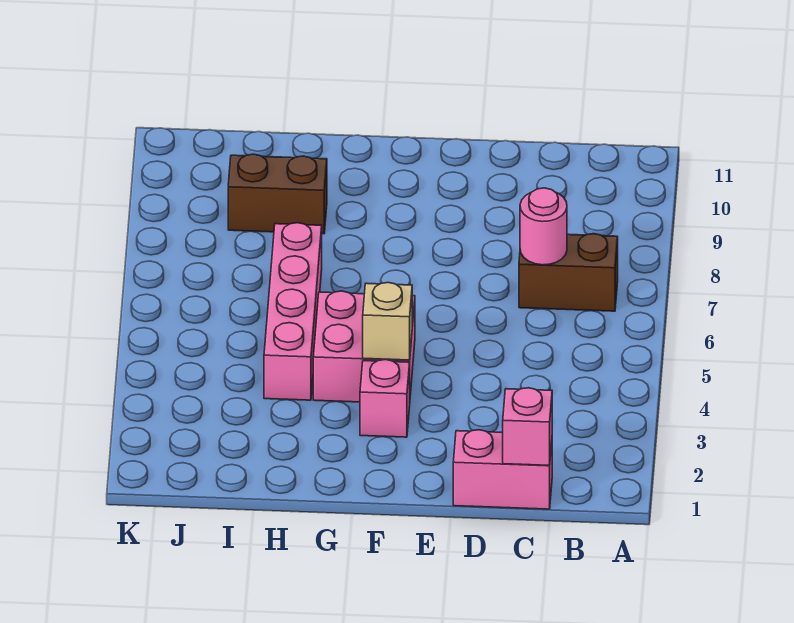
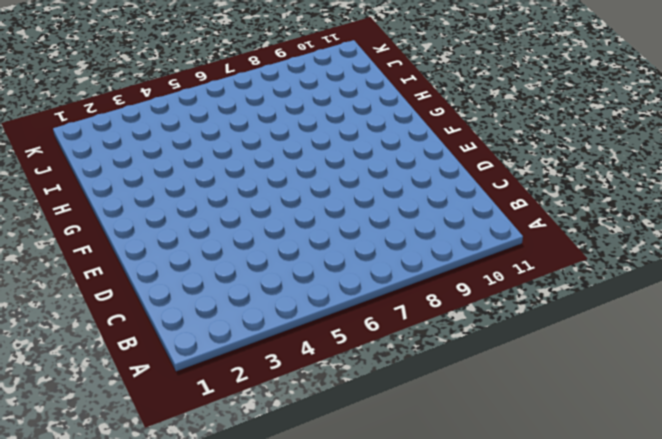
none -> brown brick B7:C7 level 1
none -> pink brick C1:D1 level 1

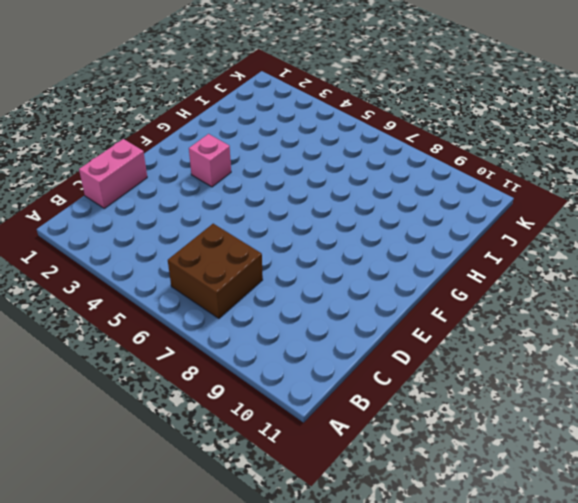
brown brick B6:C7 level 1 -> brown brick B7:C7 level 1
none -> pink brick F4:G5 level 1
none -> pink brick H4:H7 level 1

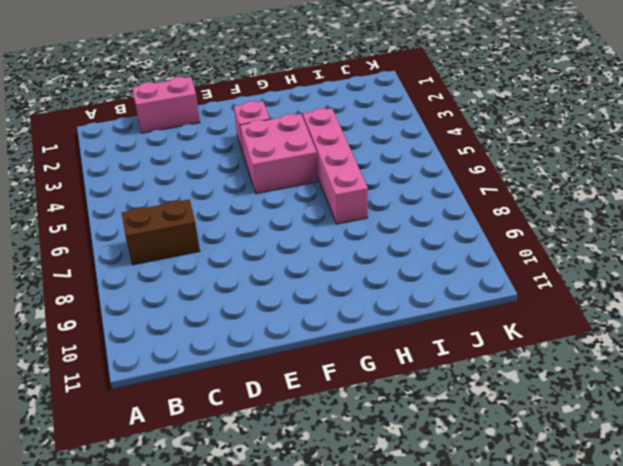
none -> brown brick H9:I9 level 1
none -> pink brick C1 level 2

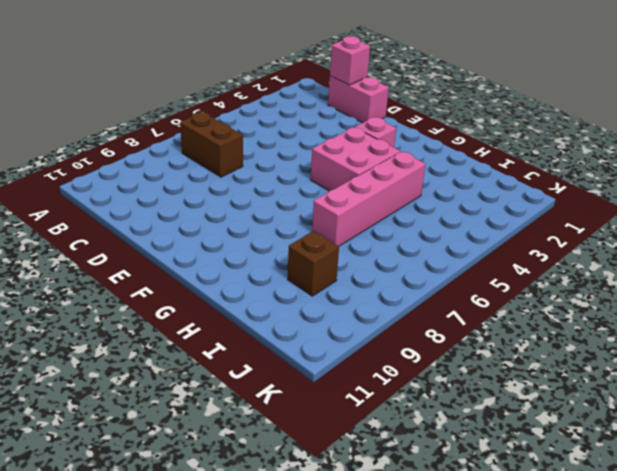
brown brick I9 level 1 -> brown brick H9:I9 level 1
none -> pink round brick C7 level 2
none -> tan brick F4 level 2

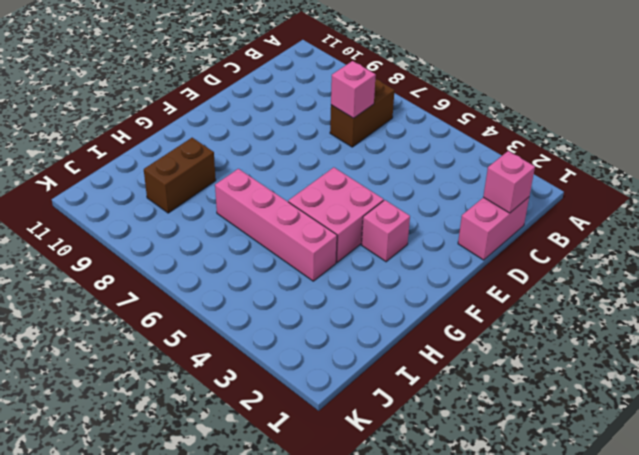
pink brick C7 level 2 -> pink round brick C7 level 2
none -> tan brick F4 level 2

